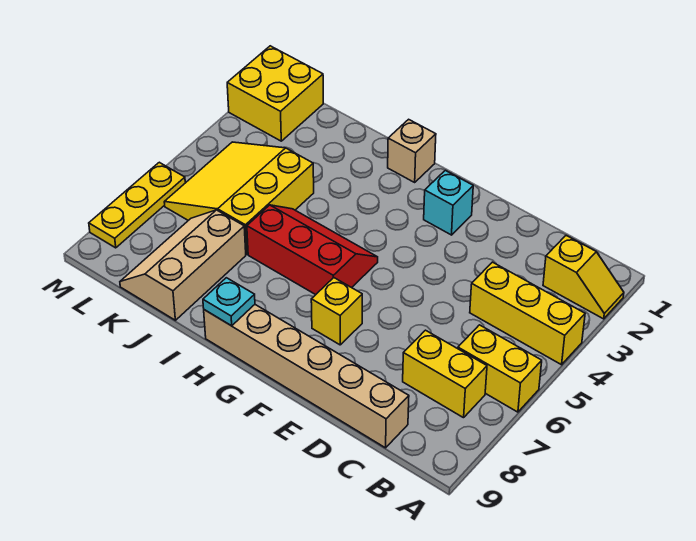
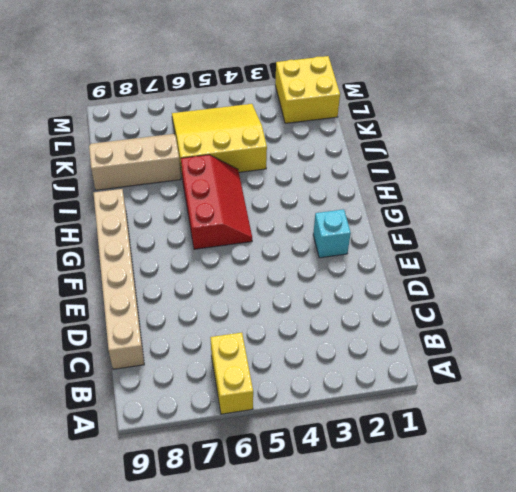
none -> yellow slope A2:B2 level 1 top B
none -> yellow brick A4:C4 level 1
none -> yellow brick B7:C7 level 1

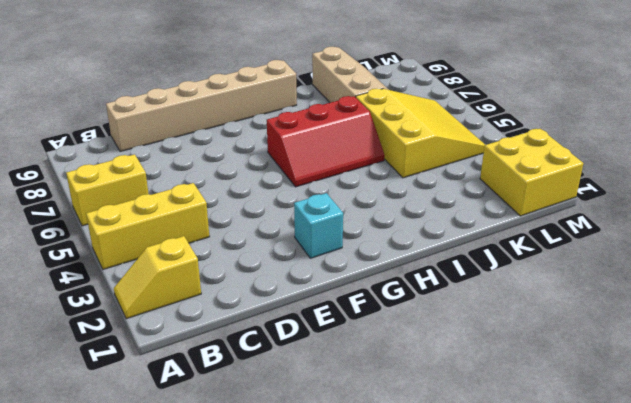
none -> yellow brick B7:C7 level 1
none -> yellow brick F7 level 1
none -> tan brick H1 level 1

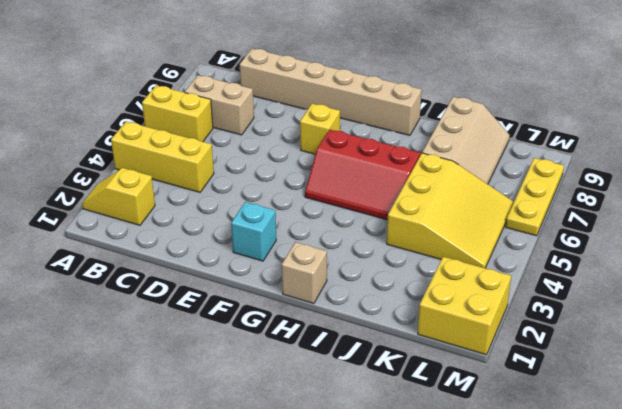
tan brick B7:C7 level 1 -> yellow brick B7:C7 level 1
none -> cyan plate H9 level 2

